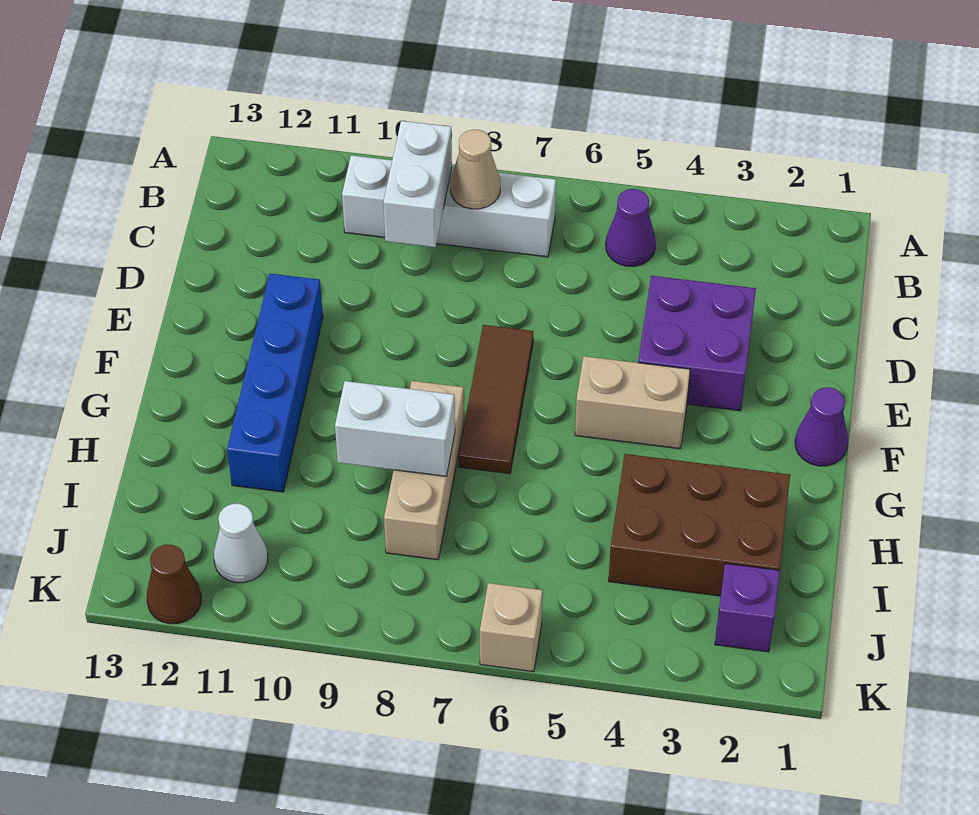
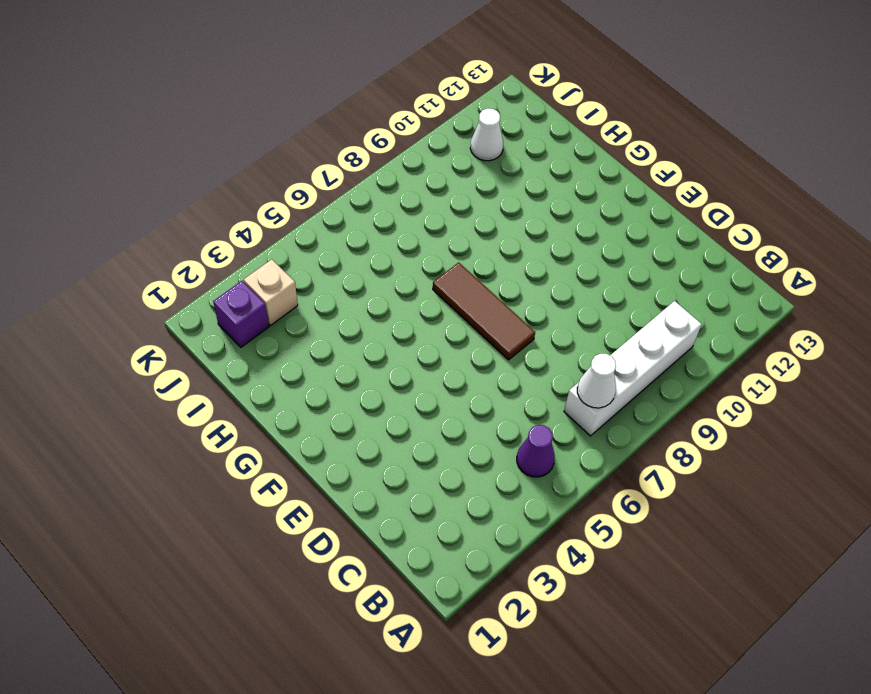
white cone B7 level 2 -> none
tan brick J3 level 1 -> tan brick K6 level 1
none -> purple brick D3:E4 level 1
none -> blue brick E11:H11 level 1
none -> purple cone F1 level 1

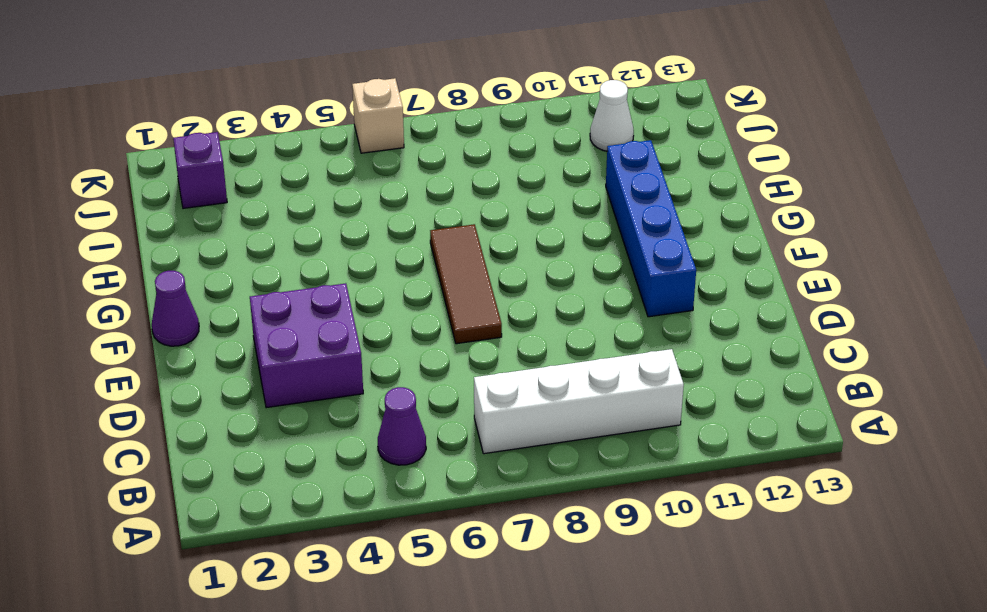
none -> tan brick F4:F5 level 1
none -> tan brick G8:I8 level 1
none -> brown brick H2:I4 level 1

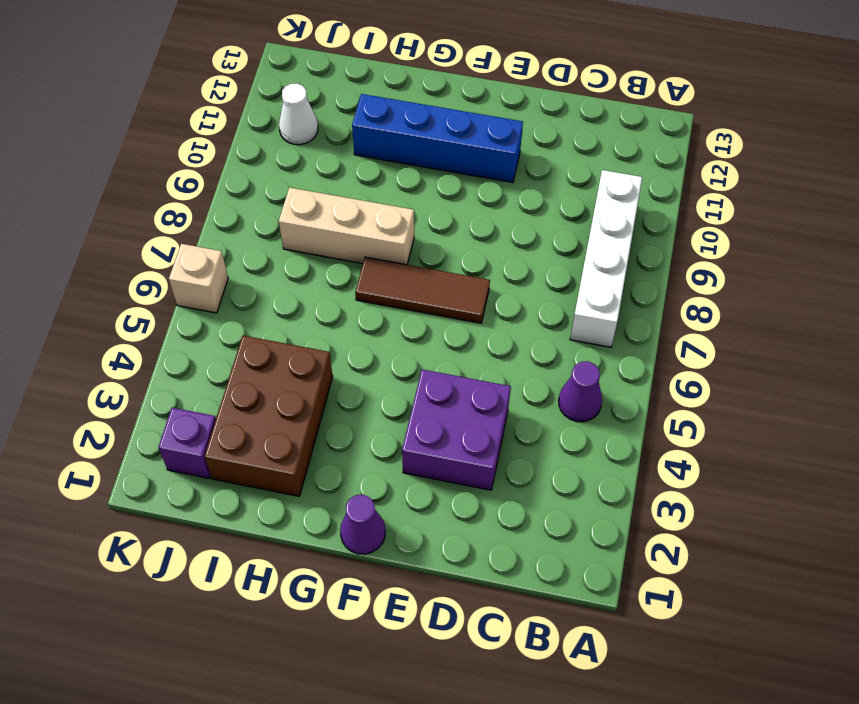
none -> tan brick F4:F5 level 1
none -> brown cone K12 level 1
none -> tan cone B8 level 2

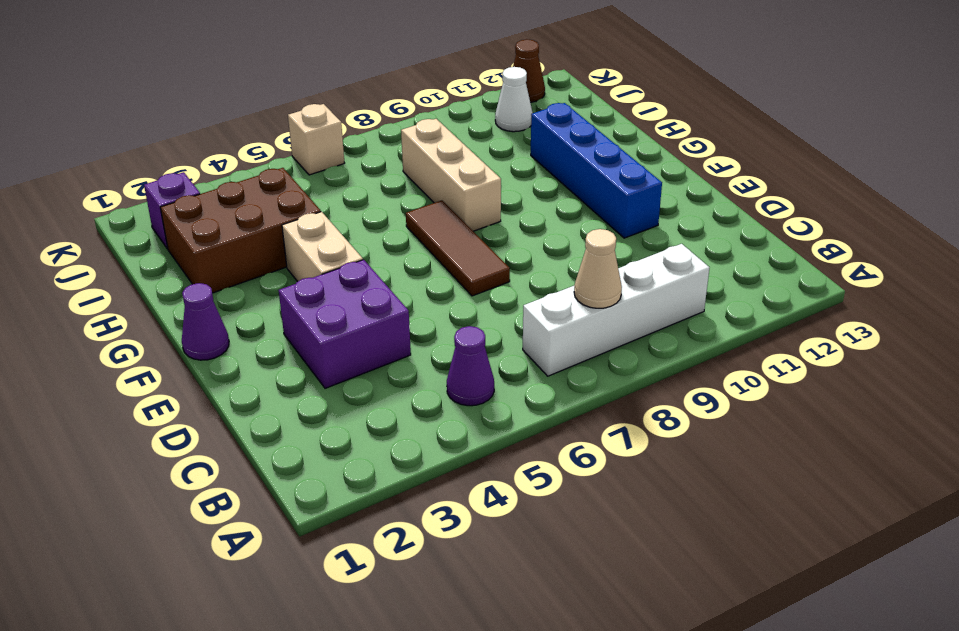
tan brick F4:G4 level 1 -> tan brick F4:F5 level 1
none -> white brick B9:C9 level 2
none -> white brick H8:H9 level 2

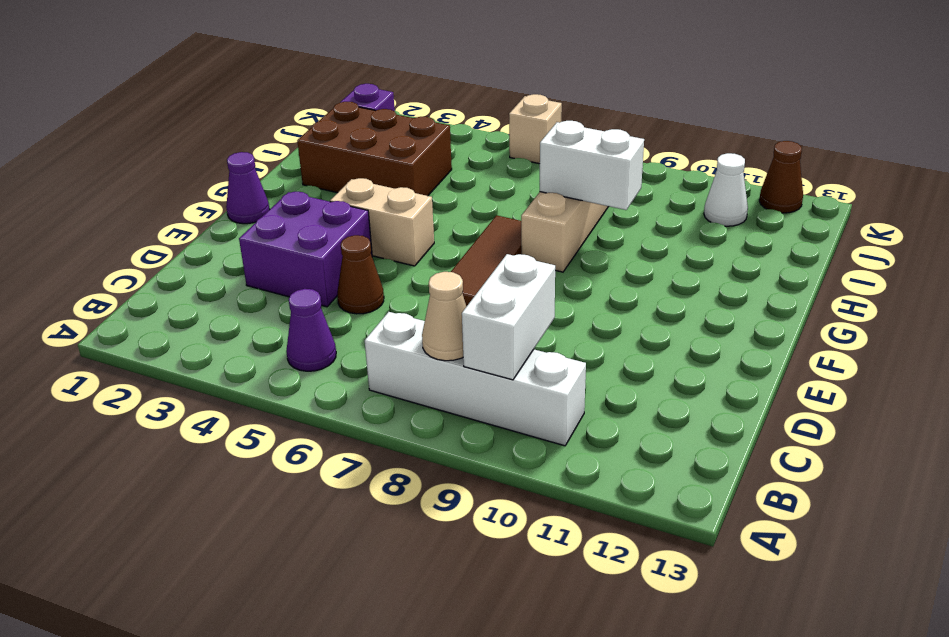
brown cone D5 level 1 -> none
none -> blue brick E11:H11 level 1

